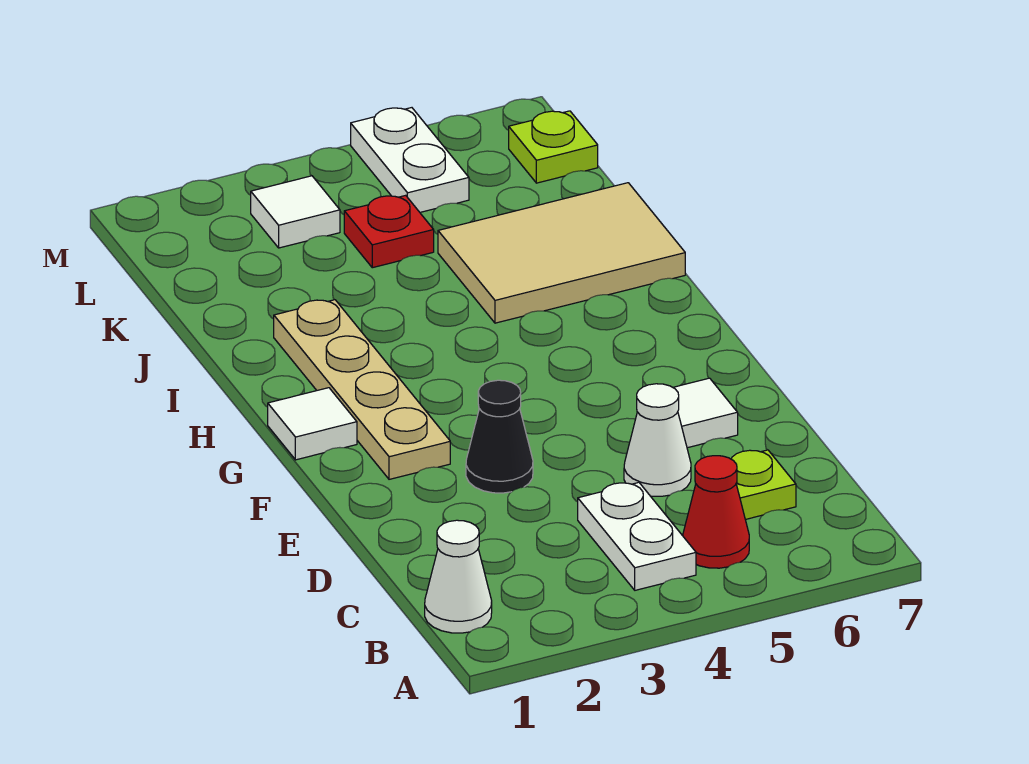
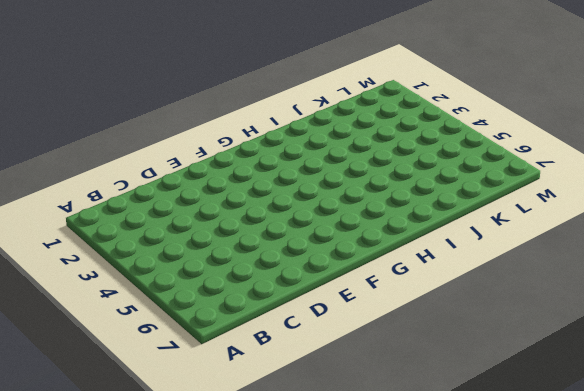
none -> white cone B1 level 1
none -> white plate B4:C4 level 1
none -> red cone B5 level 1

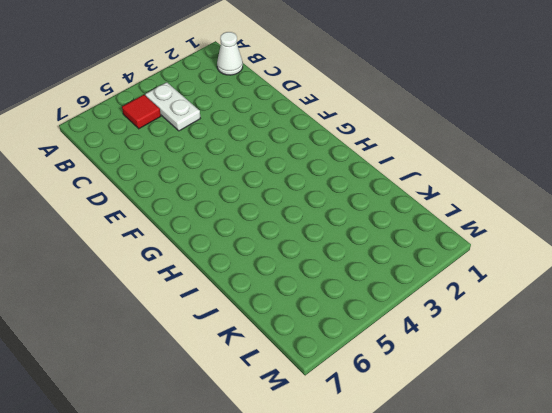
red tile B5 level 1 -> red cone B5 level 1
none -> lime plate C6 level 1
none -> white cone D5 level 1
none -> black cone E3 level 1

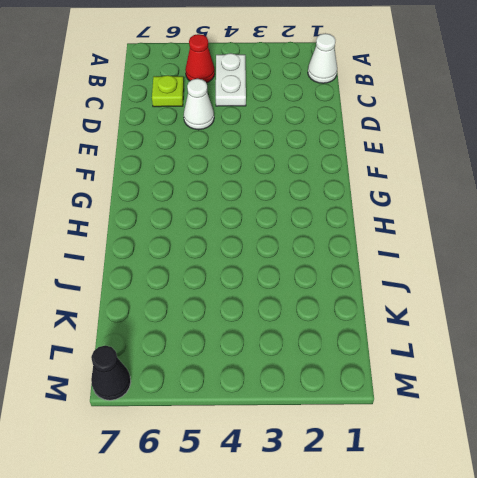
black cone M7 level 1 -> black cone E3 level 1
none -> white tile E6 level 1
none -> tan plate F2:I2 level 1
none -> white tile G1 level 1

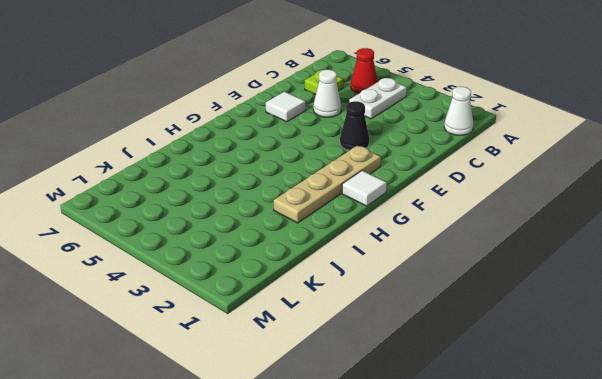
none -> tan tile I5:J7 level 1
none -> red plate K4 level 1
none -> white tile L3 level 1

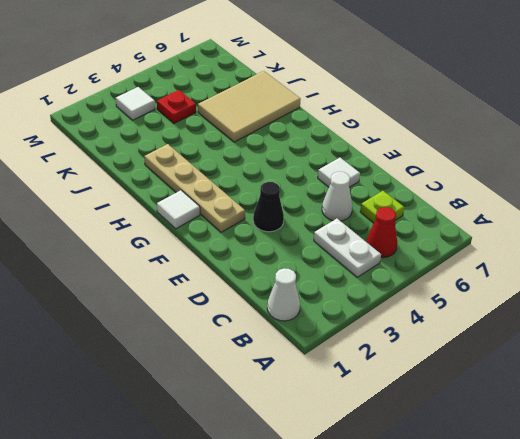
none -> white plate L5:M5 level 1
none -> lime plate L7 level 1

